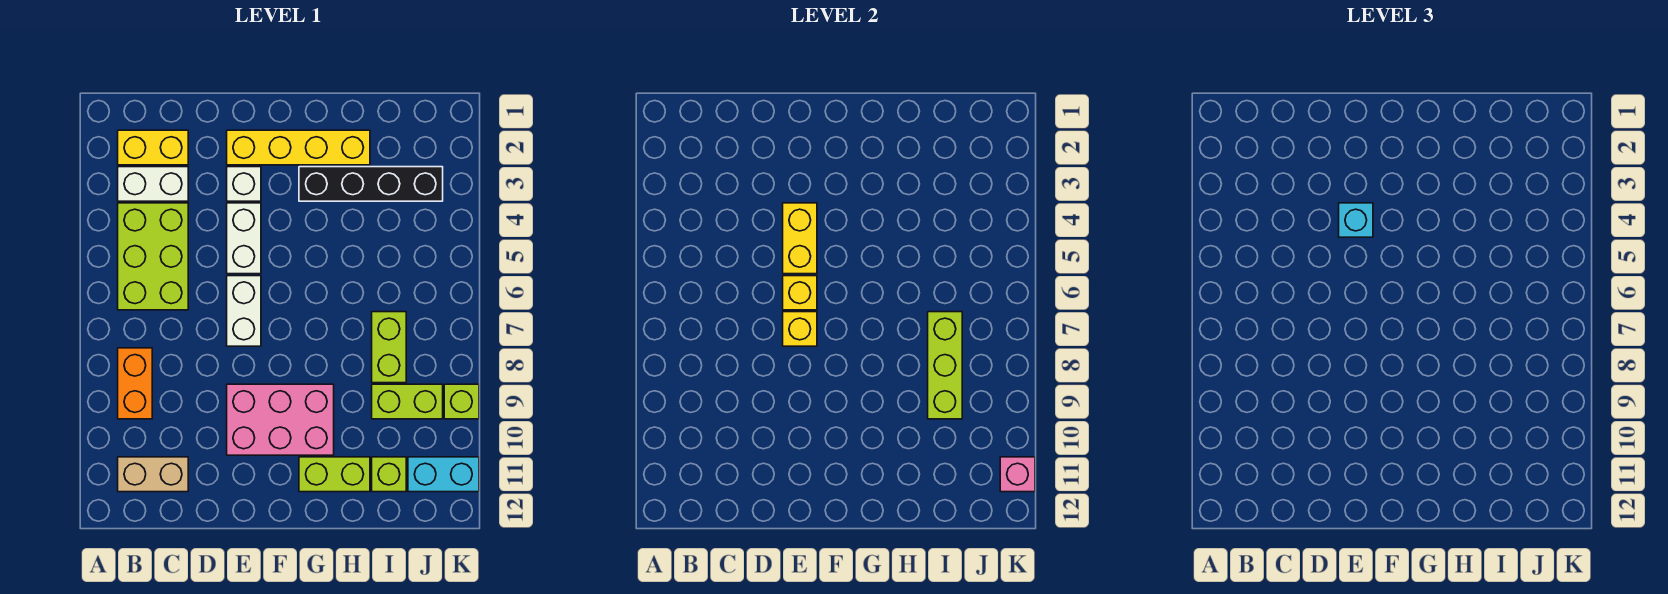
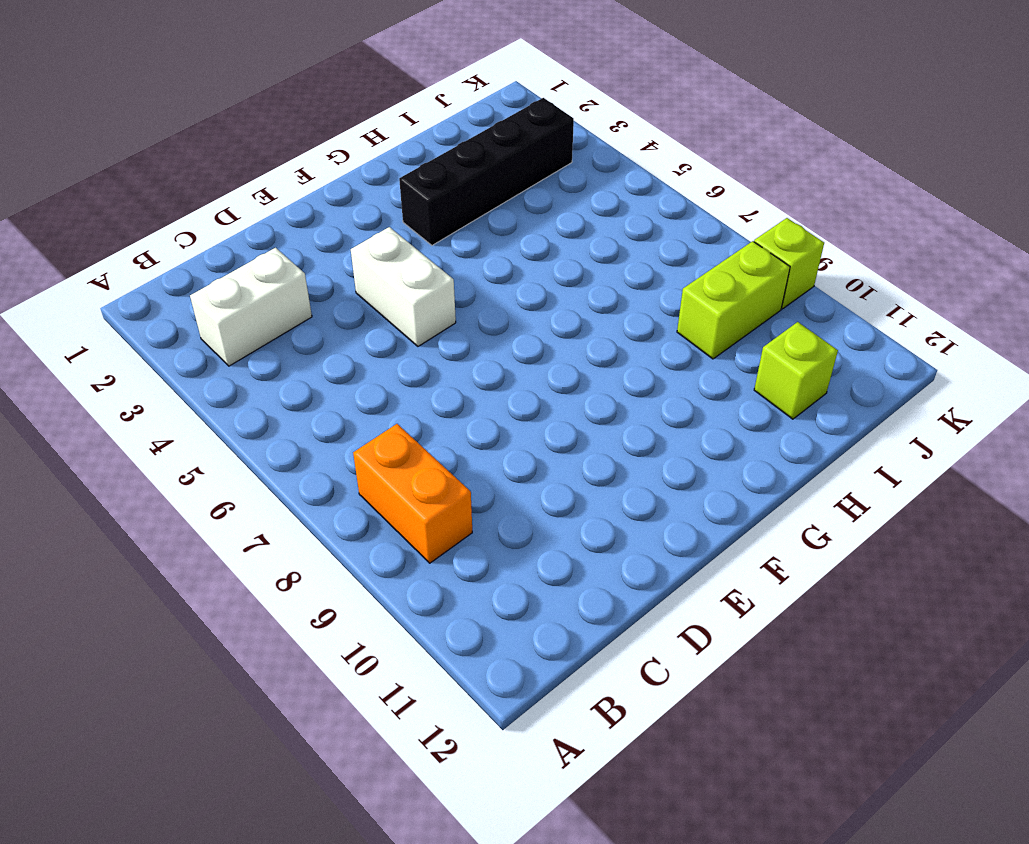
none -> yellow brick B2:C2 level 1
none -> lime brick B4:C6 level 1
none -> tan brick B11:C11 level 1

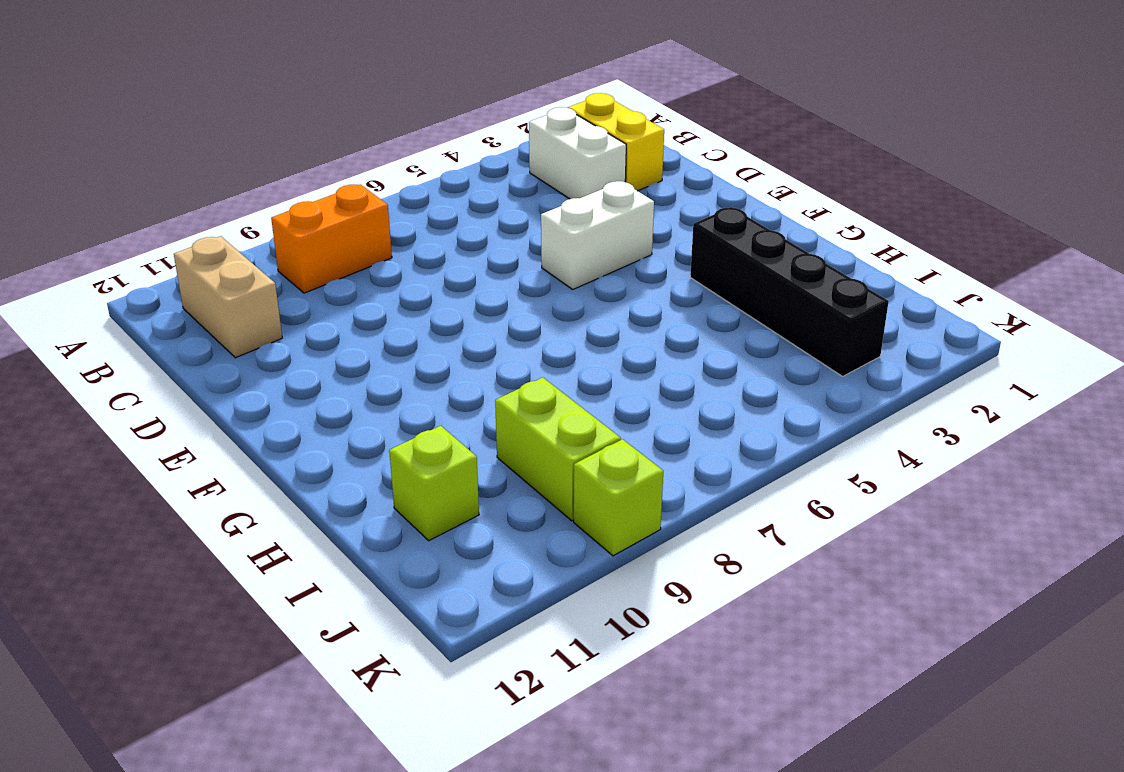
none -> lime brick B4:C6 level 1
none -> yellow brick E2:H2 level 1
none -> white brick E3 level 1

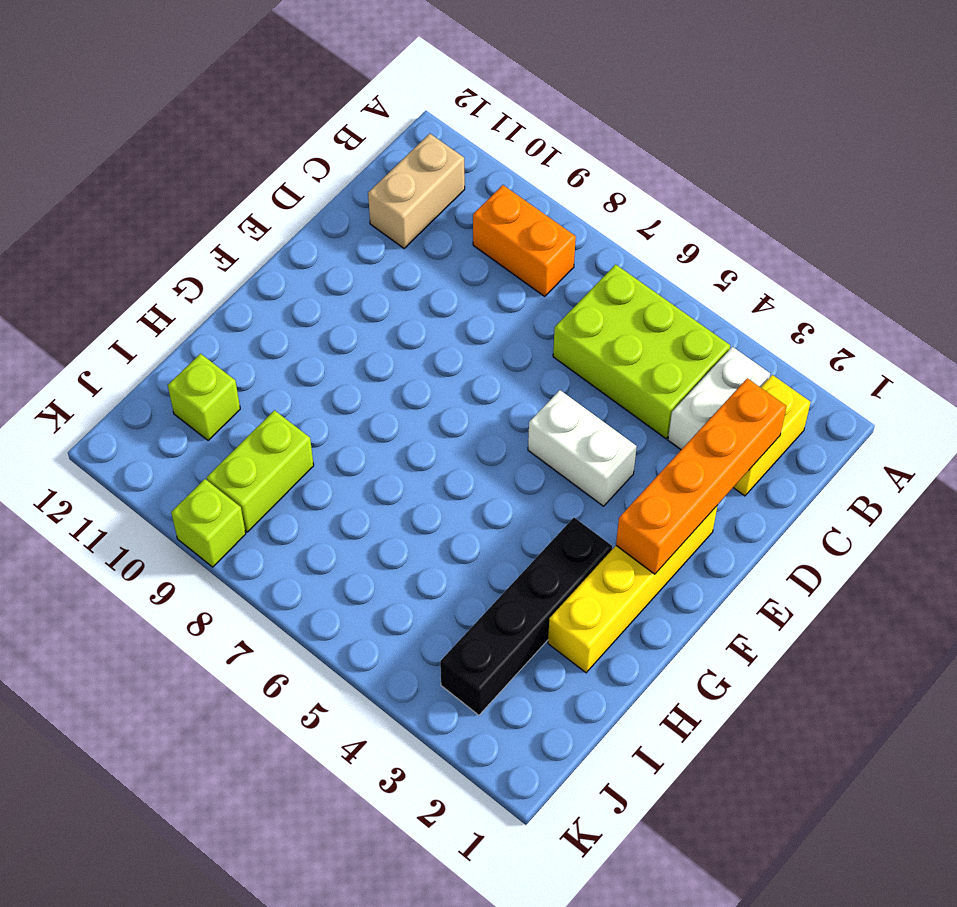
orange brick C2:F2 level 2 -> none
none -> white brick E3 level 1
none -> white brick E6:E7 level 1
none -> pink brick E9:G10 level 1

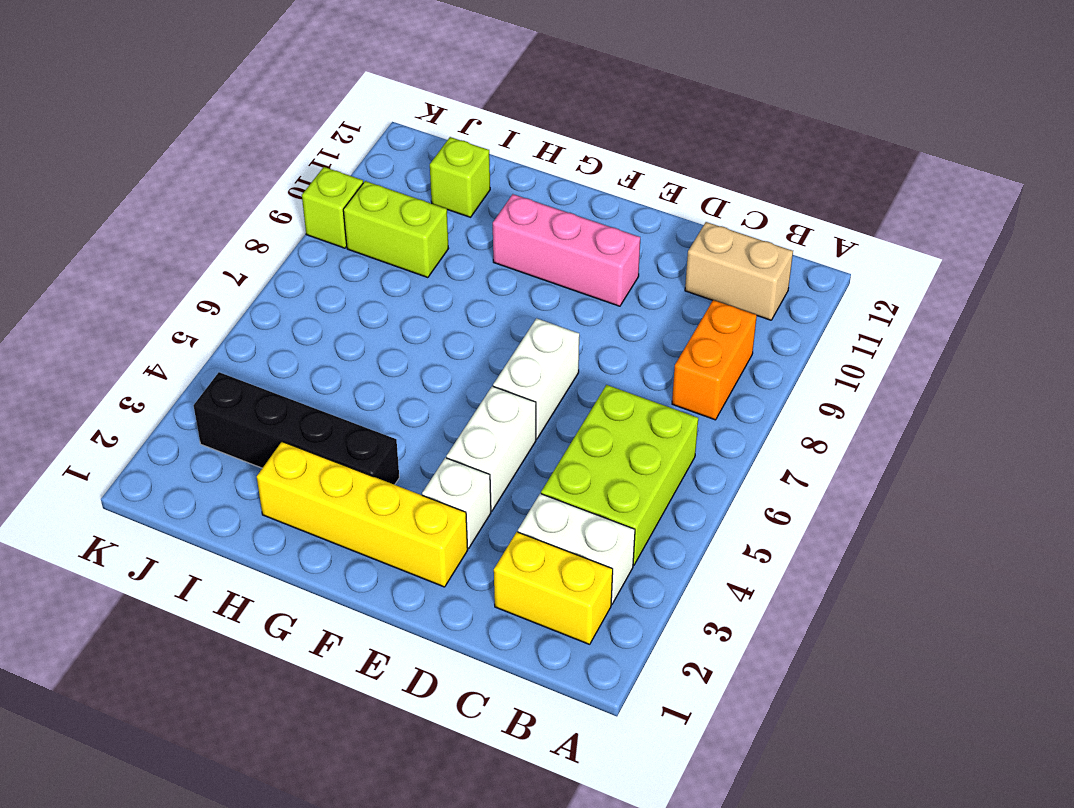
pink brick E10:G10 level 1 -> pink brick E9:G10 level 1
none -> lime brick G11:H11 level 1
none -> lime brick I7:I8 level 1
none -> cyan brick J11:K11 level 1

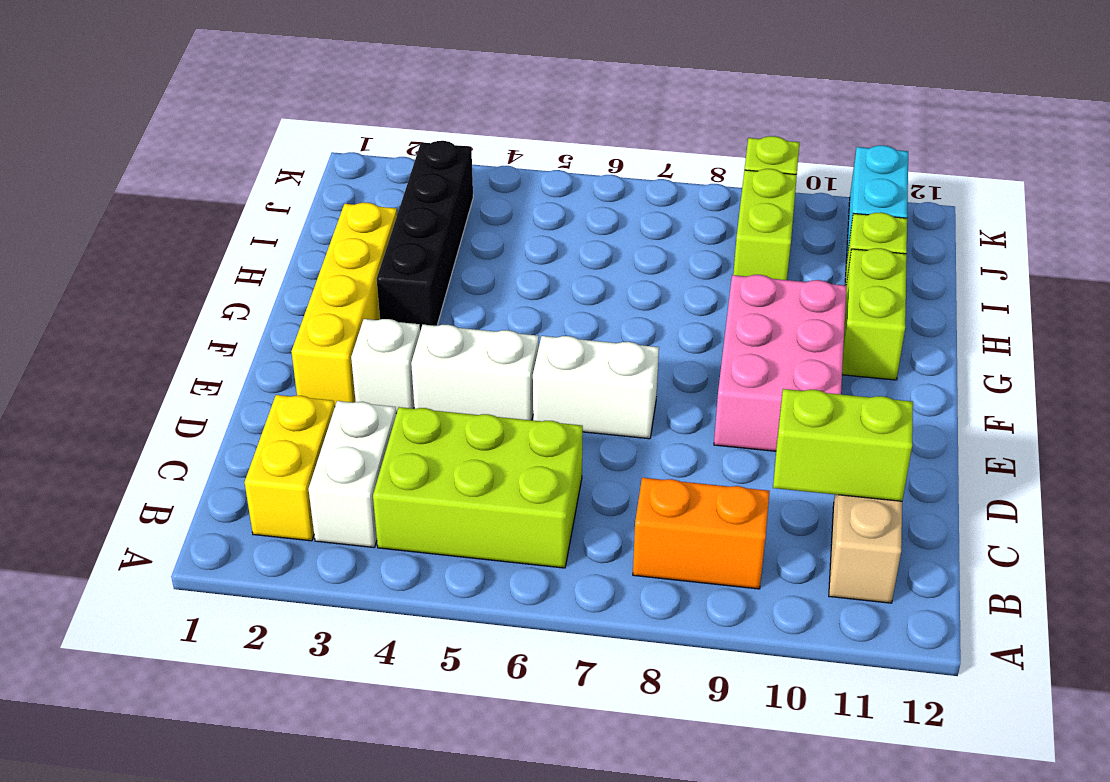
lime brick C10:C11 level 2 -> lime brick I7:I8 level 1
none -> yellow brick E4:E5 level 2
none -> yellow brick E6 level 2
none -> yellow brick E7 level 2

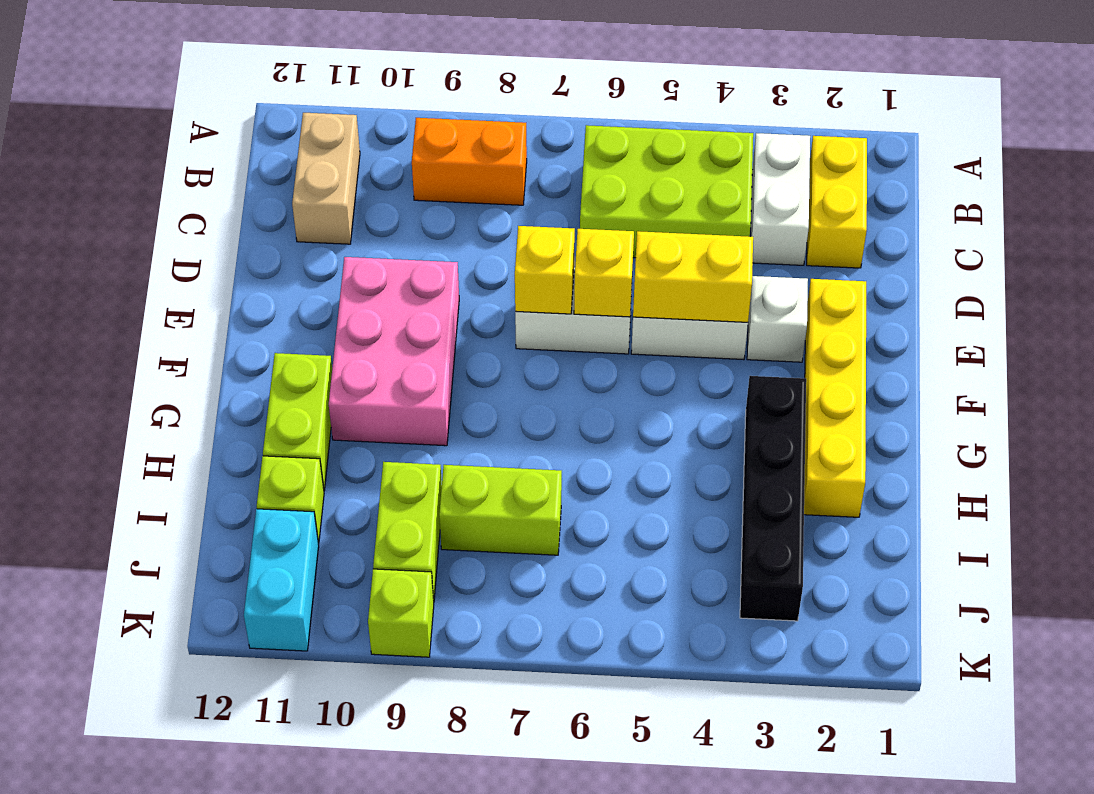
none -> lime brick I7:I9 level 2
none -> pink brick K11 level 2
none -> cyan brick E4 level 3

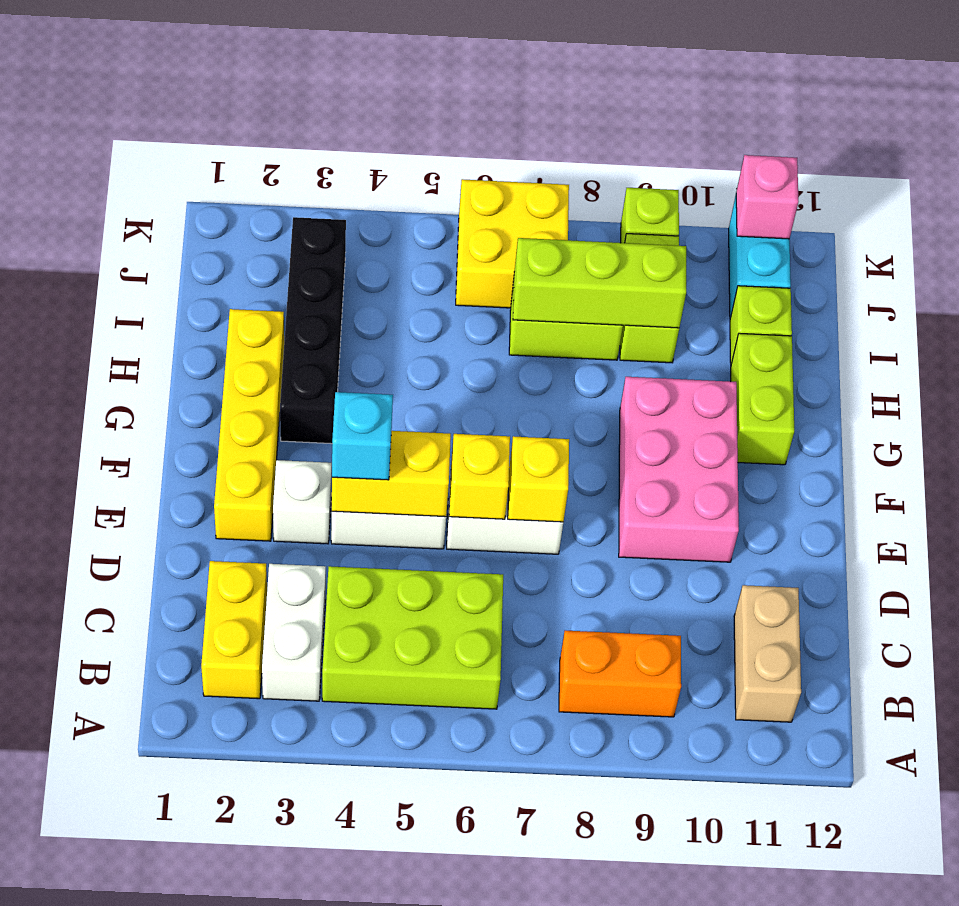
yellow brick J6:K7 level 1 -> none

